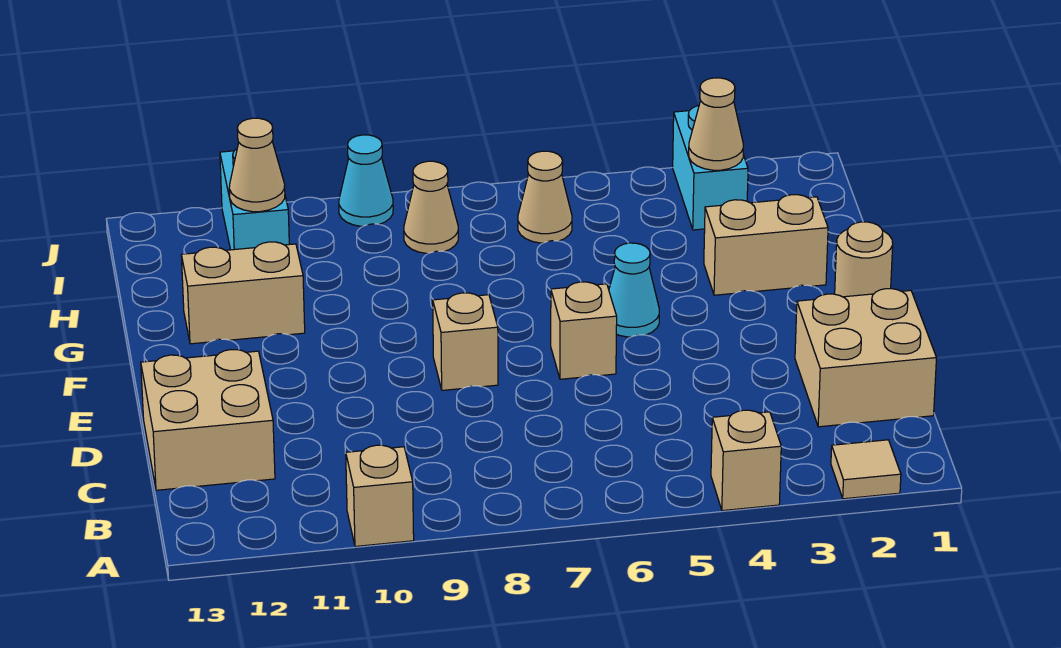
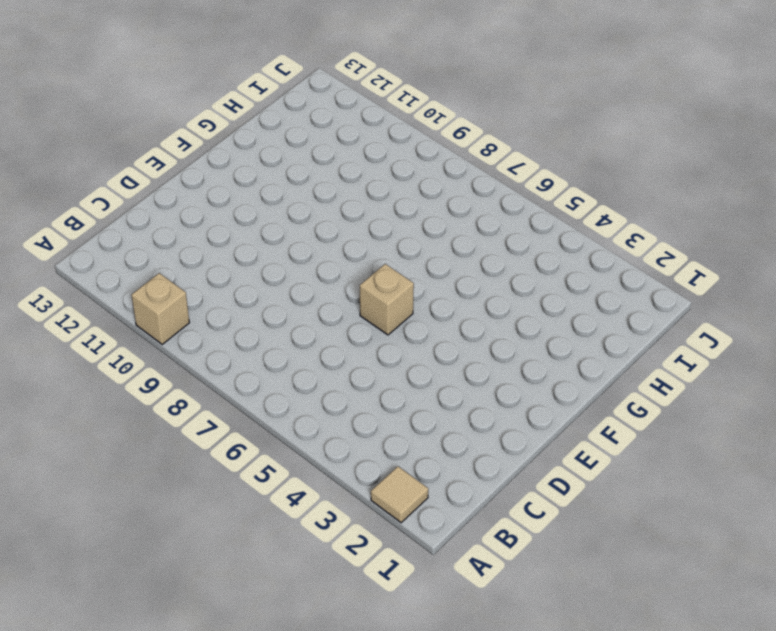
none -> tan brick A4 level 1
none -> tan brick C1:D2 level 1
none -> tan brick C12:D13 level 1

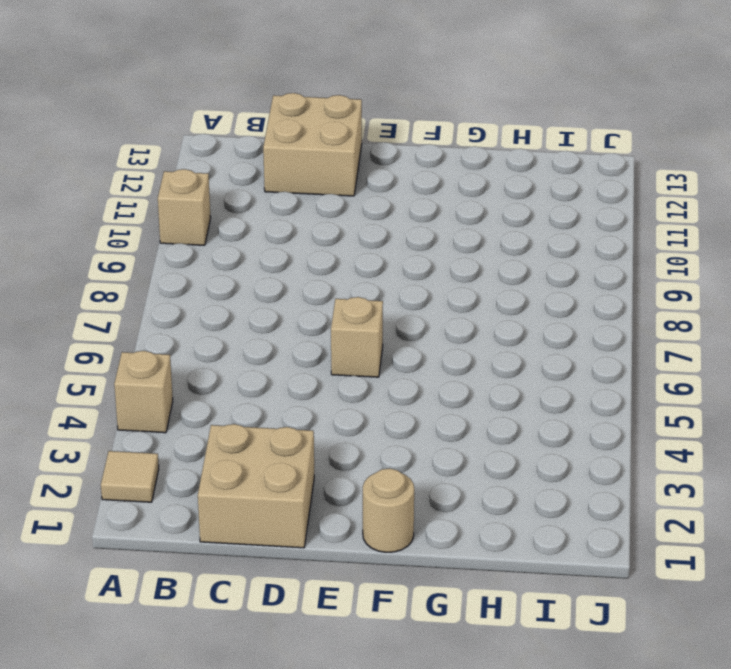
none -> tan brick E8 level 1
none -> cyan cone F5 level 1
none -> tan brick G2:G3 level 1

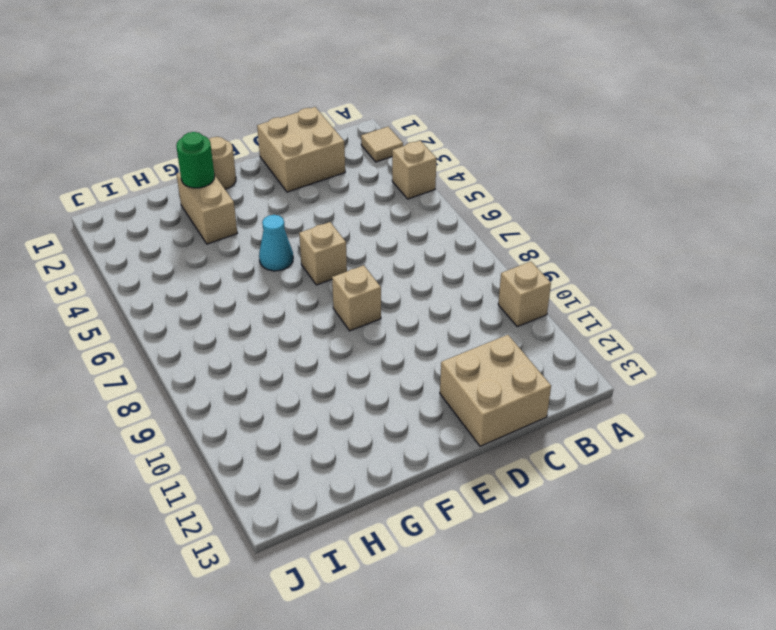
green round brick G2 level 2 -> none
none -> tan brick G11:G12 level 1
none -> cyan brick I3:J3 level 1
none -> tan cone I6 level 1

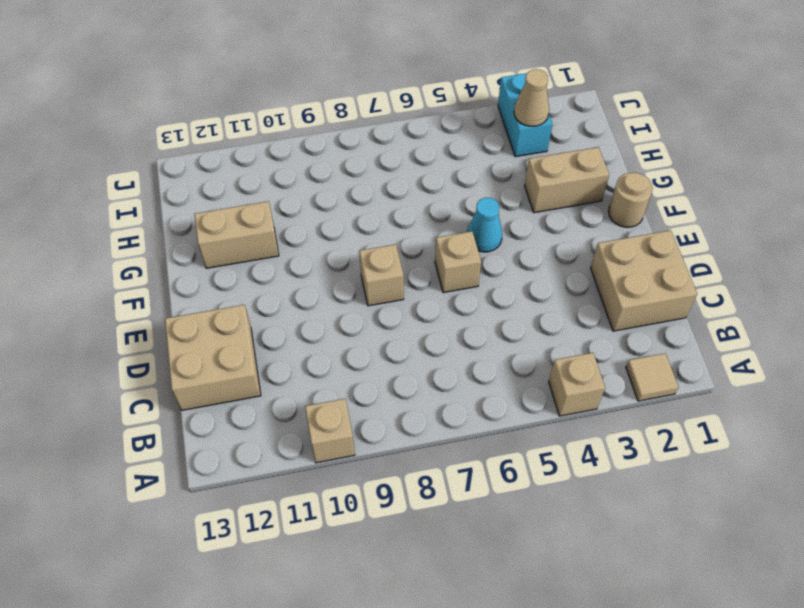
none -> tan cone I6 level 1
none -> tan cone I8 level 1
none -> cyan brick I11:J11 level 1

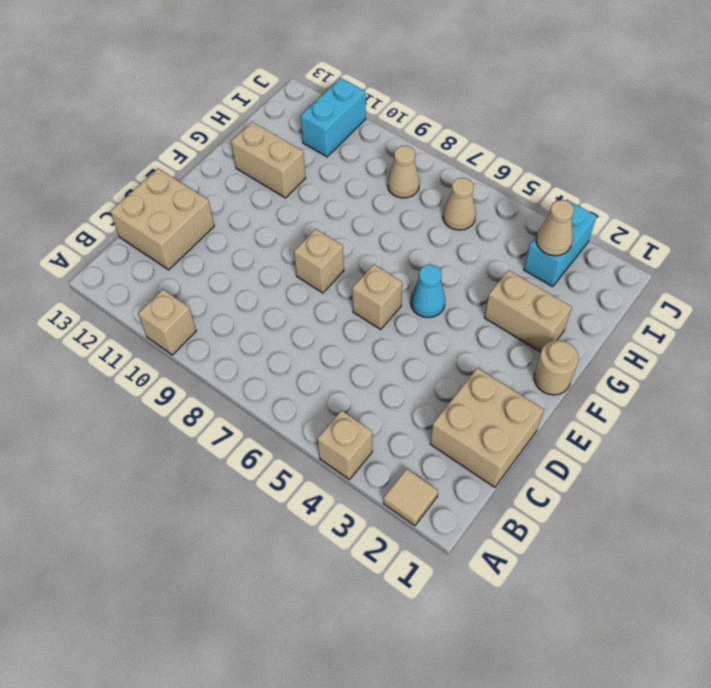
none -> cyan cone J9 level 1
none -> tan cone I11 level 2

